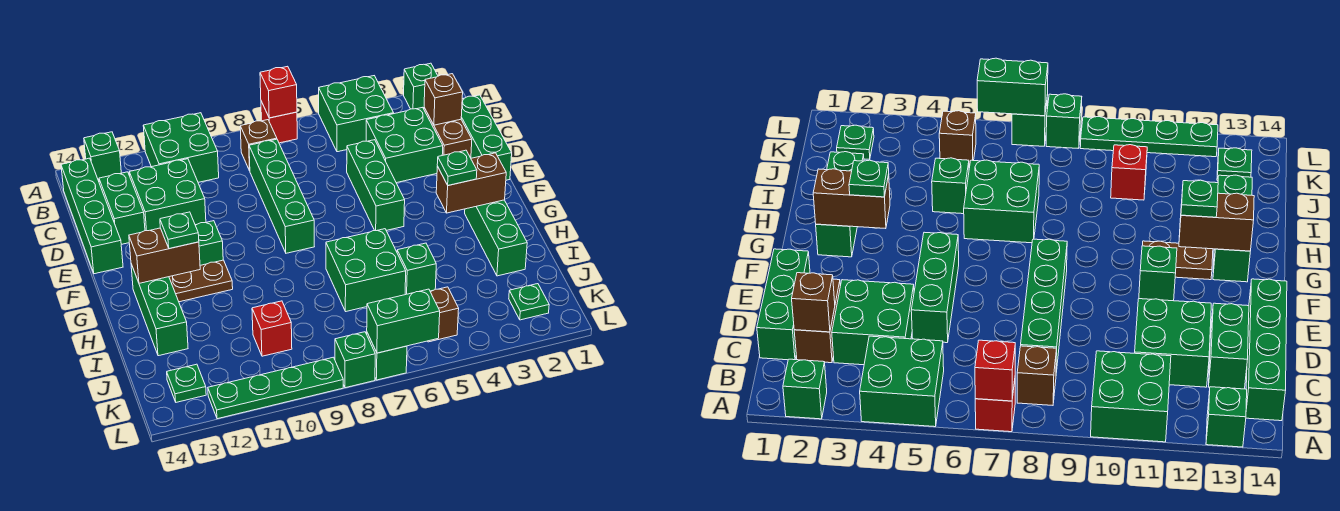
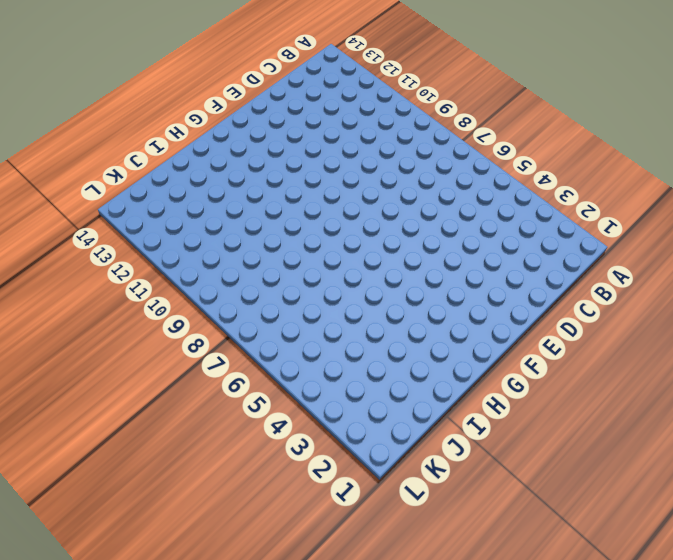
none -> green brick A2 level 1
none -> green brick A4:B5 level 1
none -> red brick A7 level 1
none -> green brick A10:B11 level 1

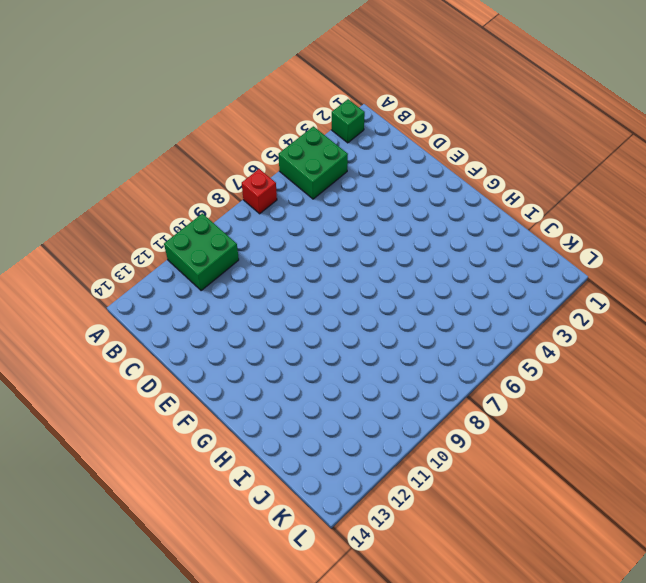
none -> green brick A13 level 1
none -> brown brick B8 level 1
none -> green brick B14:E14 level 1
none -> green brick C1:E1 level 1

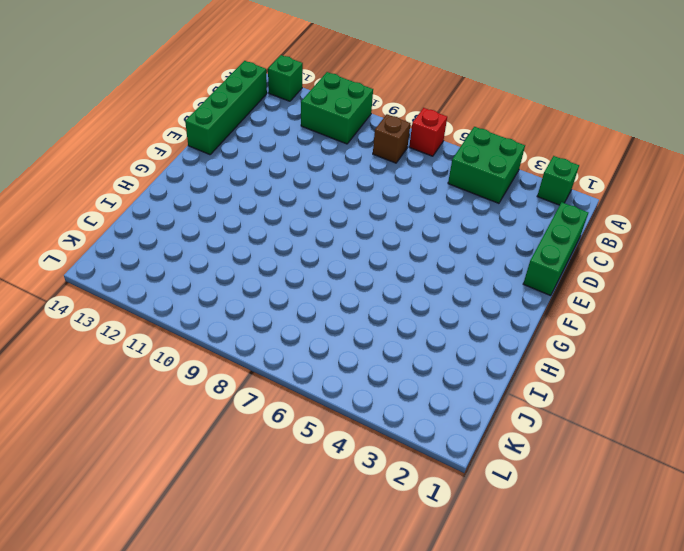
none -> brown brick C2:D2 level 1
none -> green brick C3:D4 level 1
none -> green brick C8:F8 level 1
none -> green brick C11:D12 level 1

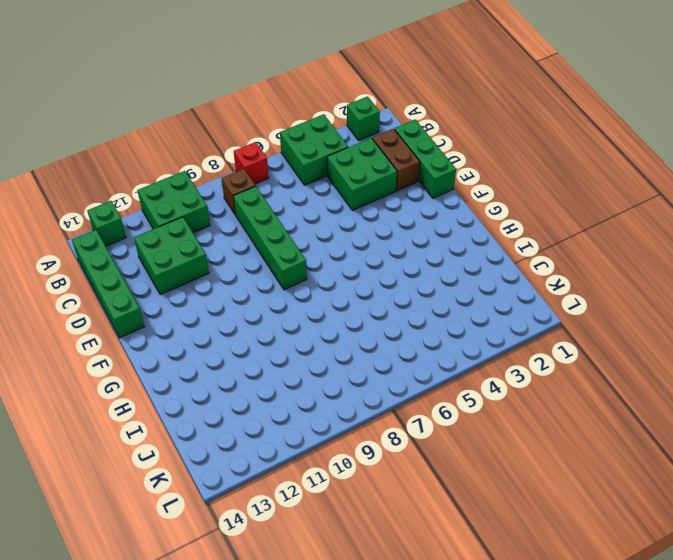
none -> green brick C13:D13 level 1
none -> green brick D5:F5 level 1
none -> green brick F11 level 1
none -> green brick G2:I2 level 1

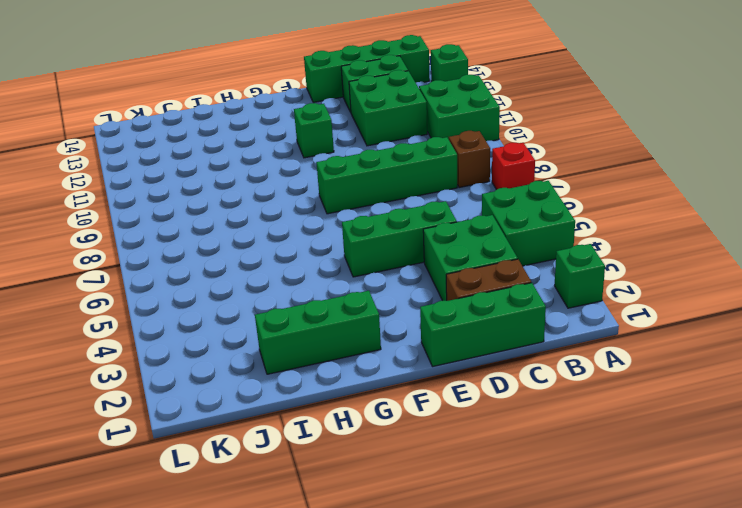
none -> brown plate G11:G12 level 1
none -> green brick G13:I13 level 1
none -> green brick H6:I7 level 1
none -> green brick I5 level 1

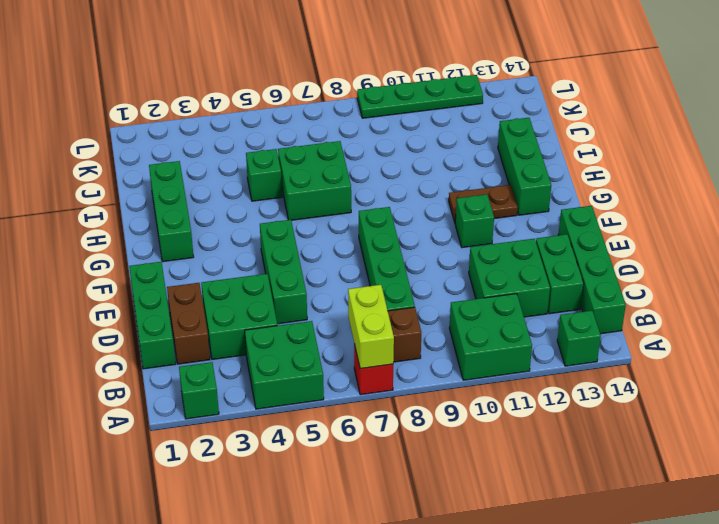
lime brick A7:B7 level 2 -> red brick A7 level 2
none -> red brick J10 level 1
none -> green plate K2 level 1
none -> brown brick K5 level 1
none -> green plate K13 level 1

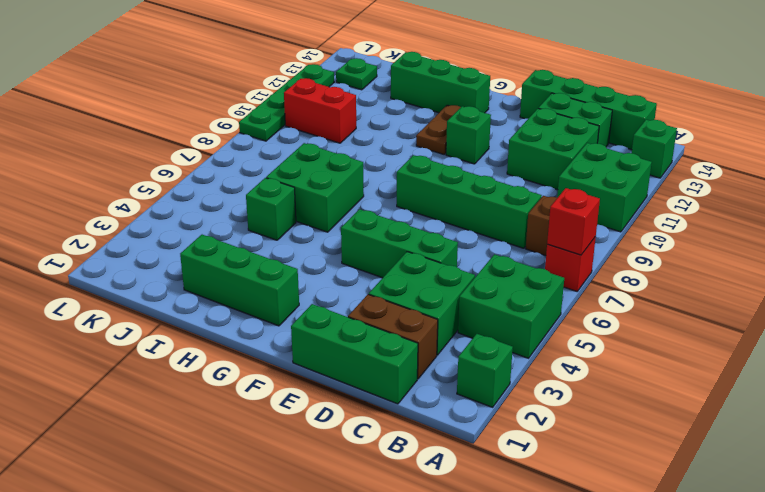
red brick J10:K10 level 1 -> red brick J10 level 1
none -> green plate K2 level 1
none -> brown brick K5 level 1
none -> green brick L7 level 1
none -> green brick L8 level 1

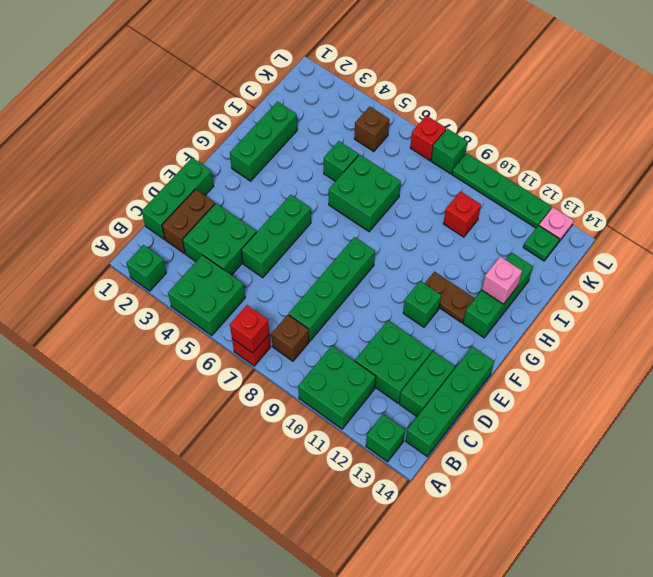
pink brick H13 level 2 -> none
red brick L7 level 1 -> green brick L7 level 1
pink plate L13 level 1 -> none
none -> green plate K2 level 1
none -> brown brick C2 level 2
none -> brown brick G2:G3 level 2
none -> brown brick G12:G13 level 2

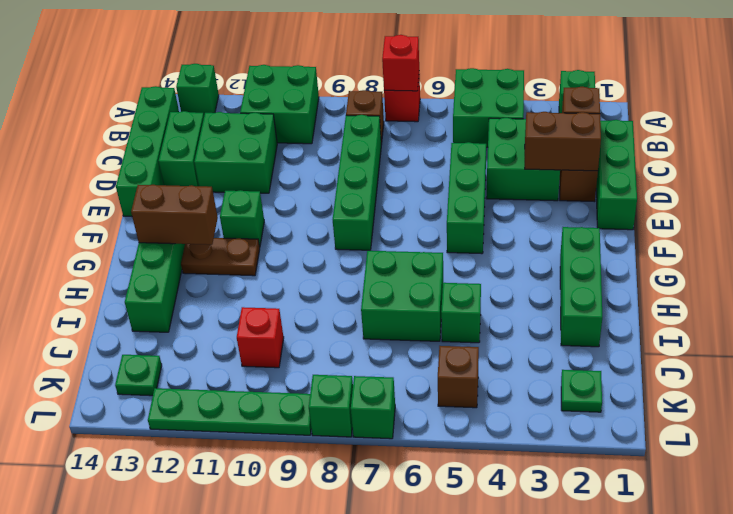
brown brick D2:D3 level 2 -> brown brick G2:G3 level 2
none -> green brick L6:L7 level 2
none -> green plate G3 level 3
none -> green plate G12 level 3

